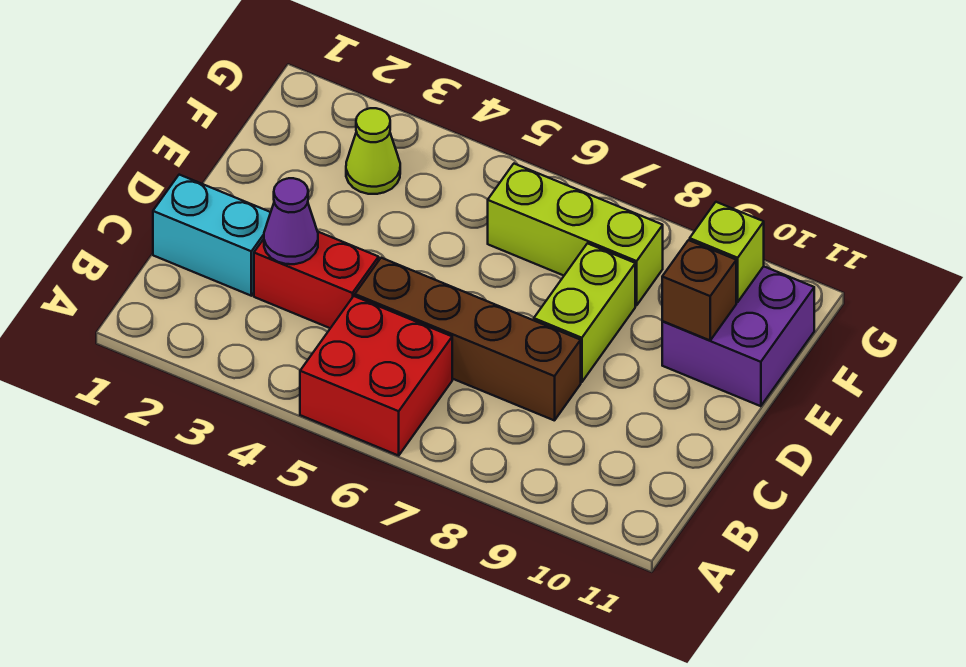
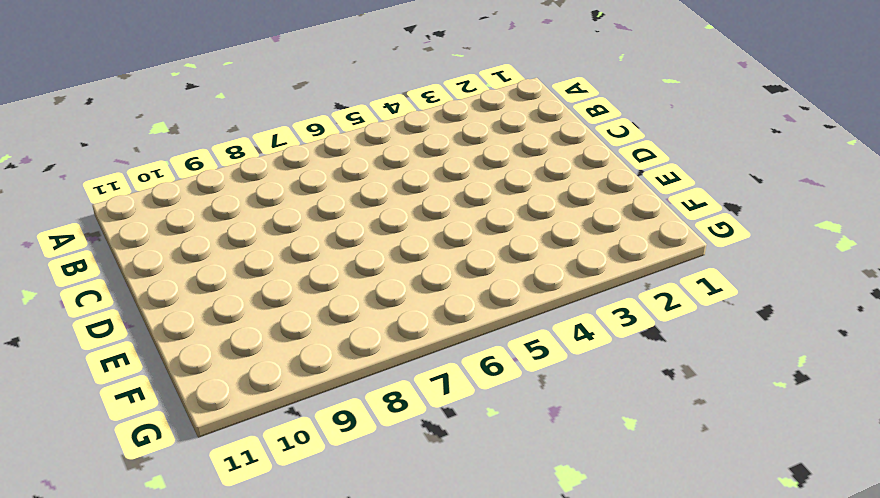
none -> red brick A5:B6 level 1
none -> cyan brick C1:C2 level 1

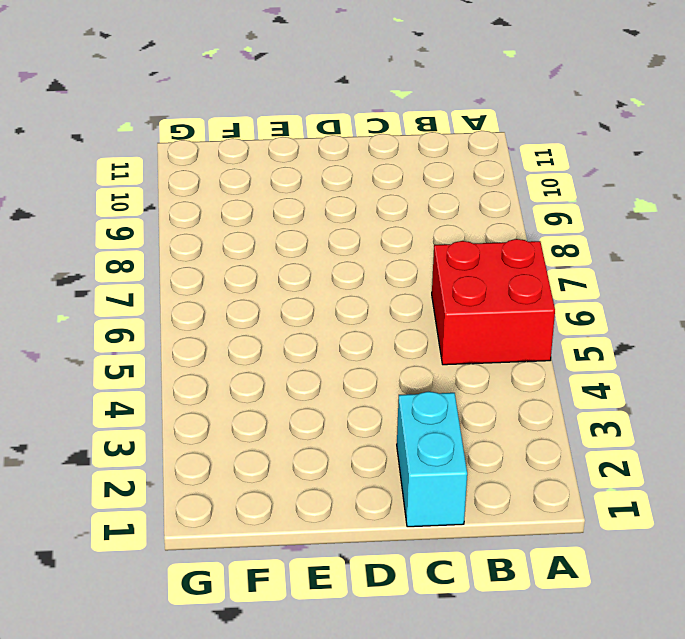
none -> red brick C3:C4 level 1
none -> brown brick C5:C8 level 1

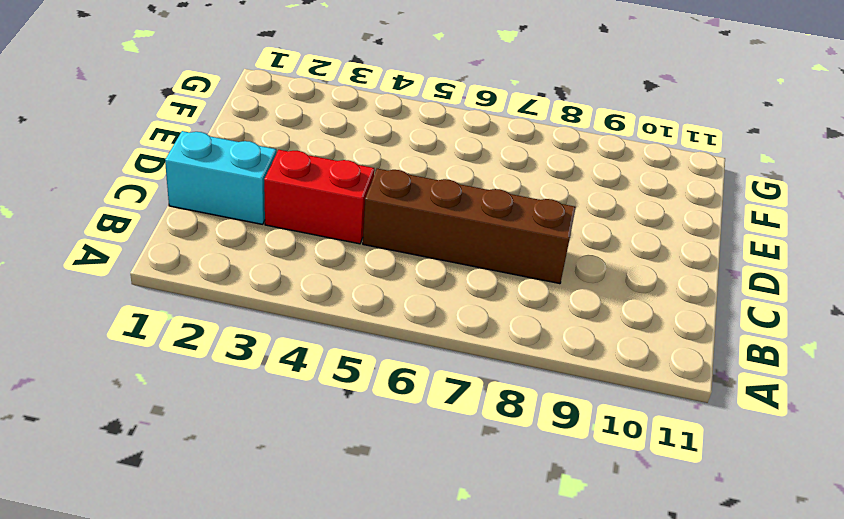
none -> red brick A5:B6 level 1
none -> lime brick D8:E8 level 1

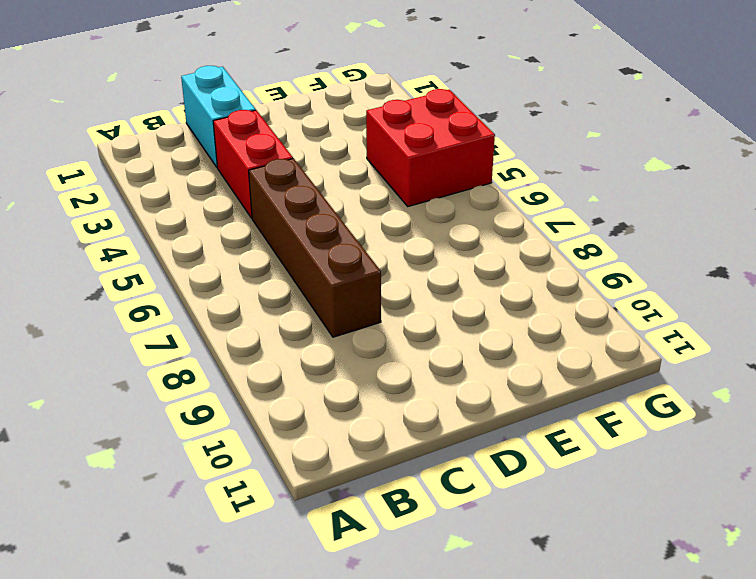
red brick F4:G5 level 1 -> red brick A5:B6 level 1
none -> lime brick D8:E8 level 1
none -> purple brick E10:F11 level 1

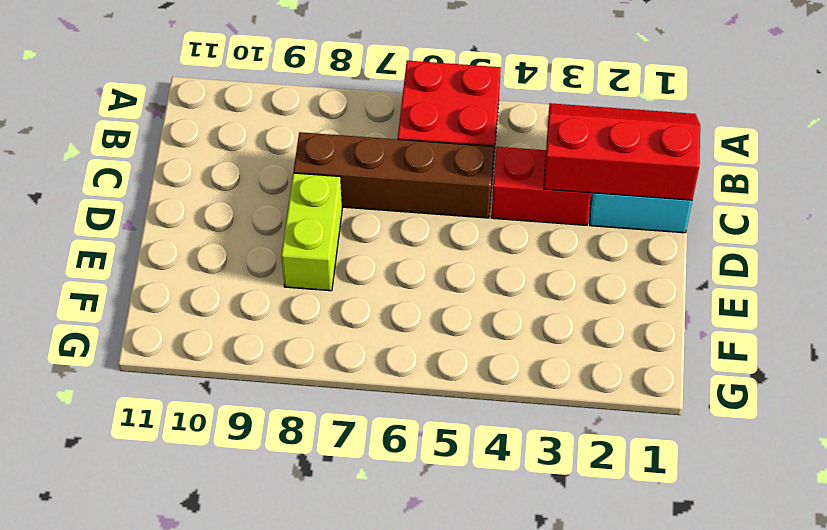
red slope B1:C3 level 2 top C -> purple cone C3 level 2
none -> purple brick E10:F11 level 1
none -> lime cone F3 level 1

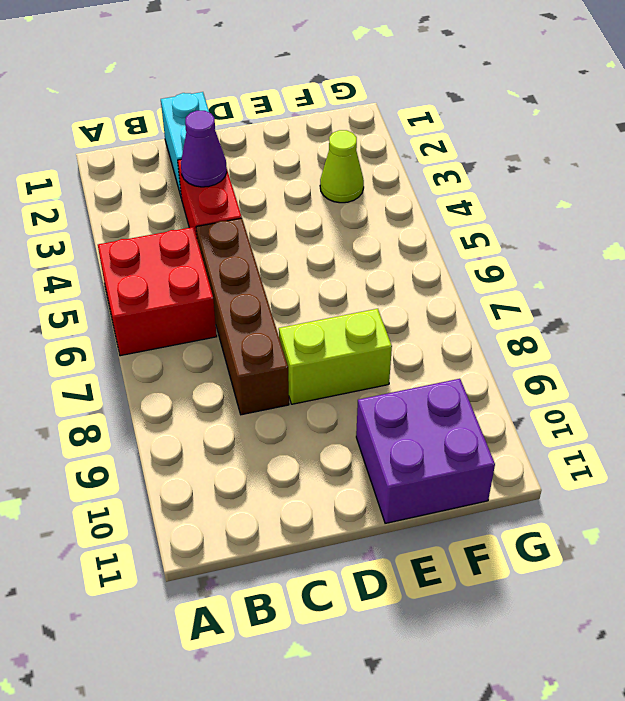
none -> lime brick F6:F8 level 1
none -> brown brick E10 level 2

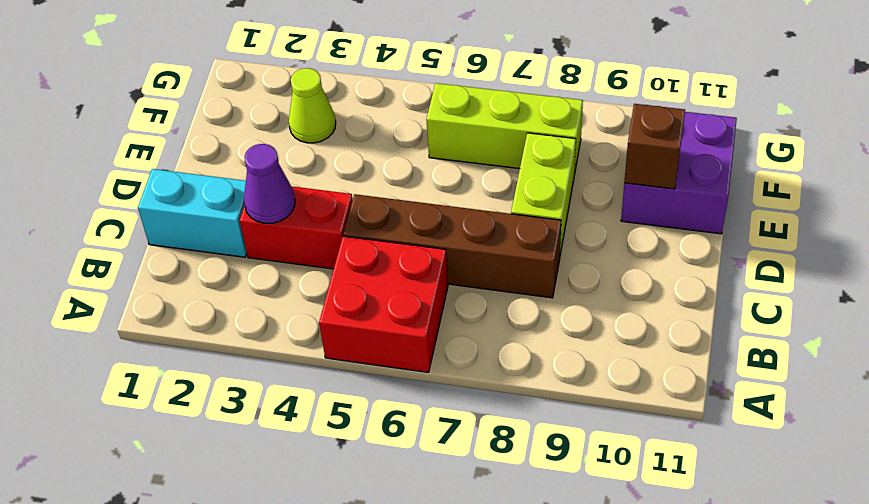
none -> lime brick F10 level 2

